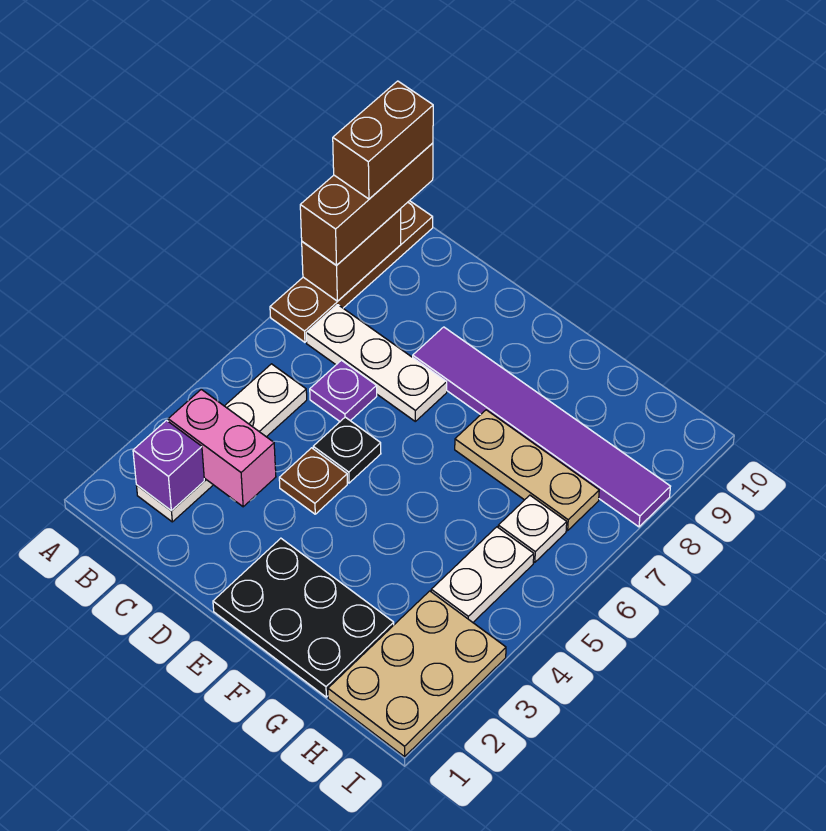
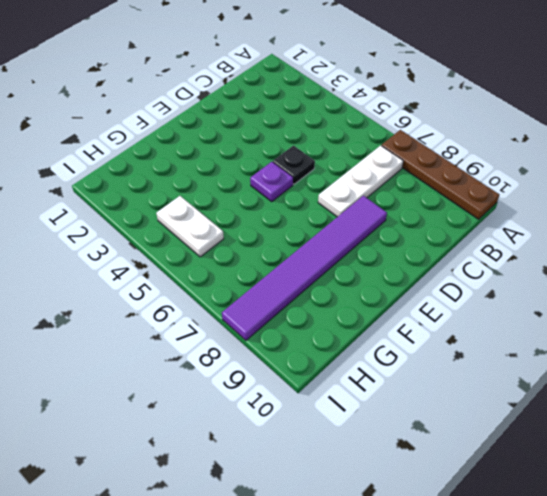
purple plate E5 level 1 -> purple plate C6 level 1
none -> white plate B2:B5 level 1
none -> brown plate D4 level 1
none -> black plate E1:G2 level 1

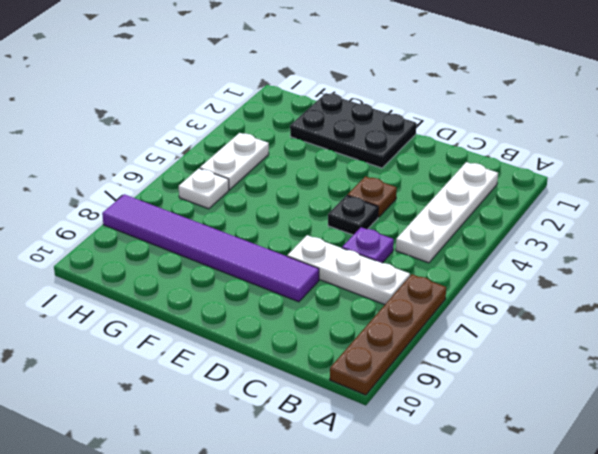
none -> tan plate F7:H7 level 1
none -> tan plate H1:I3 level 1
none -> brown brick A8:A9 level 2

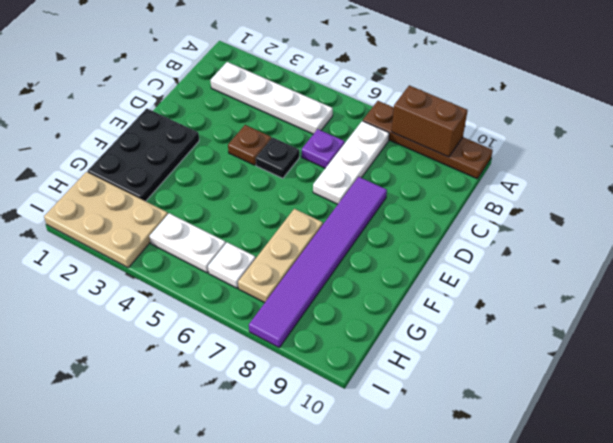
none -> purple brick B2 level 2
none -> pink brick B3:C3 level 2
none -> brown brick A8:A10 level 3

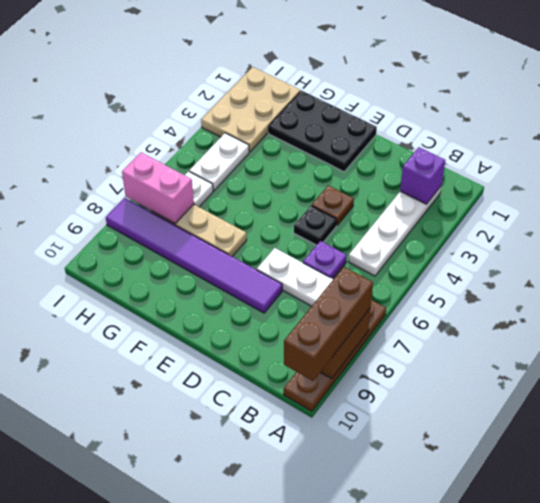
pink brick H7:I7 level 2 -> pink brick B3:C3 level 2
none -> brown brick A9:A10 level 4

